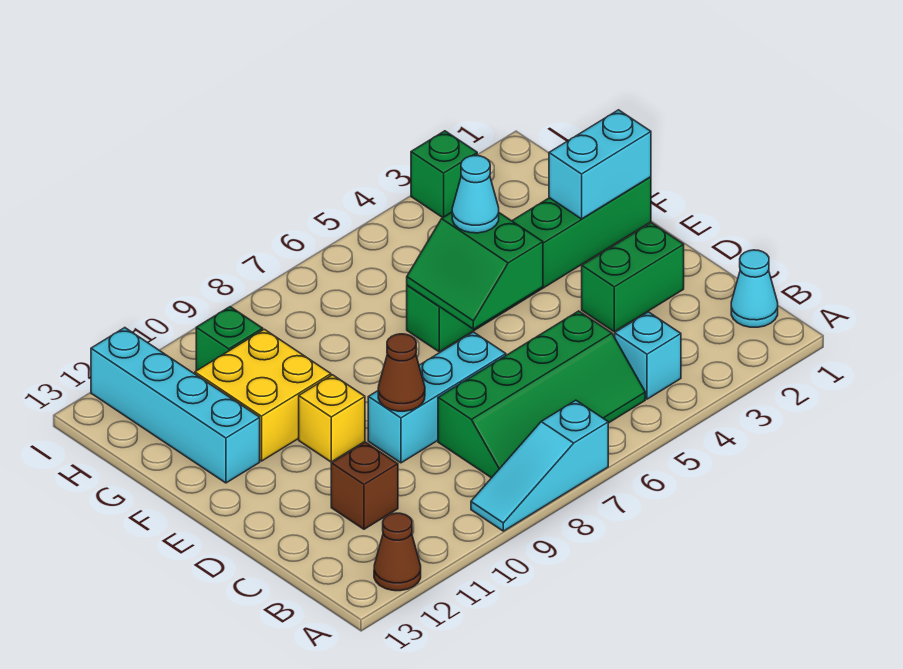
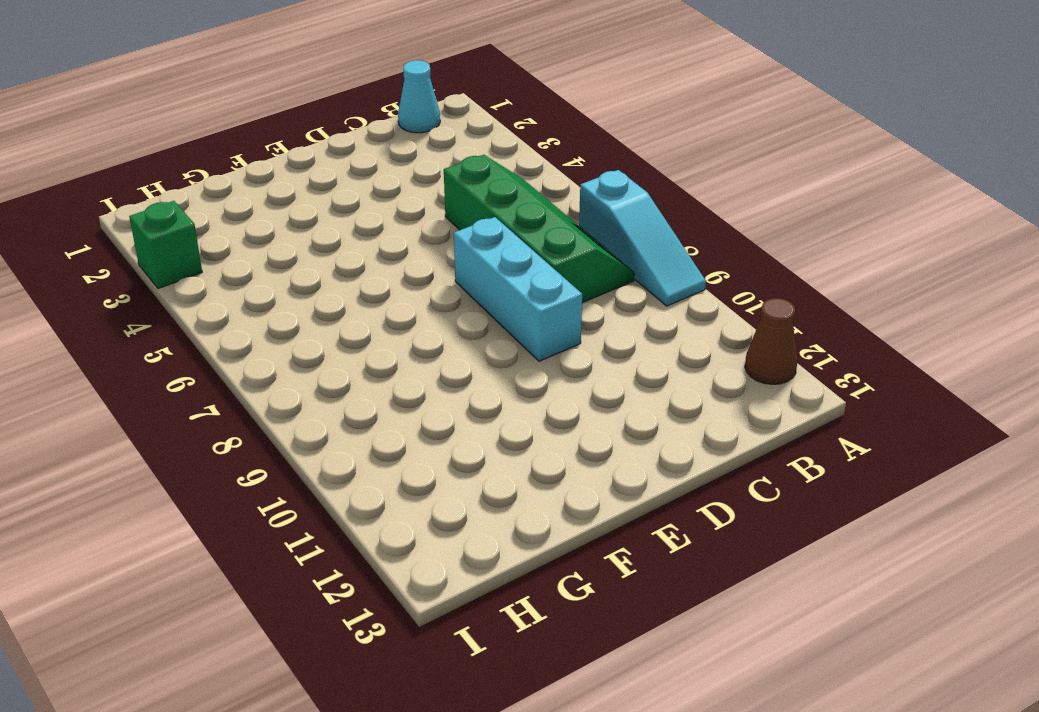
none -> cyan brick B4 level 1
none -> brown brick C11 level 1
none -> green brick D2:D3 level 1

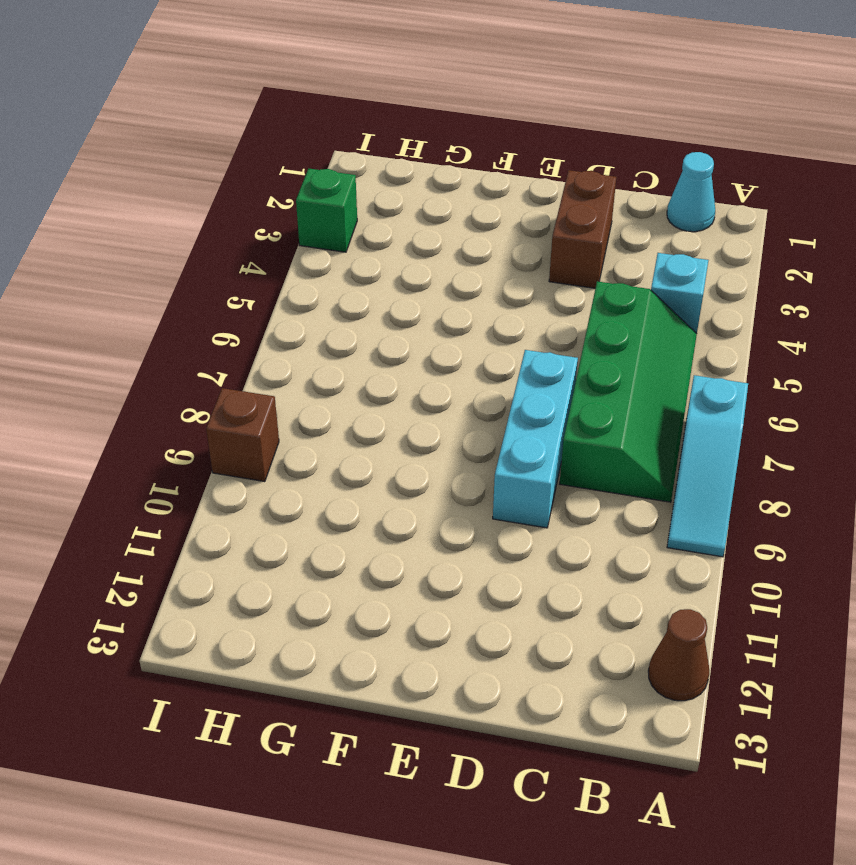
brown brick D2:D3 level 1 -> green brick D2:D3 level 1
brown brick I9 level 1 -> brown brick C11 level 1
none -> yellow brick E10 level 1
none -> green brick F1:F6 level 1
none -> yellow brick F10:G11 level 1

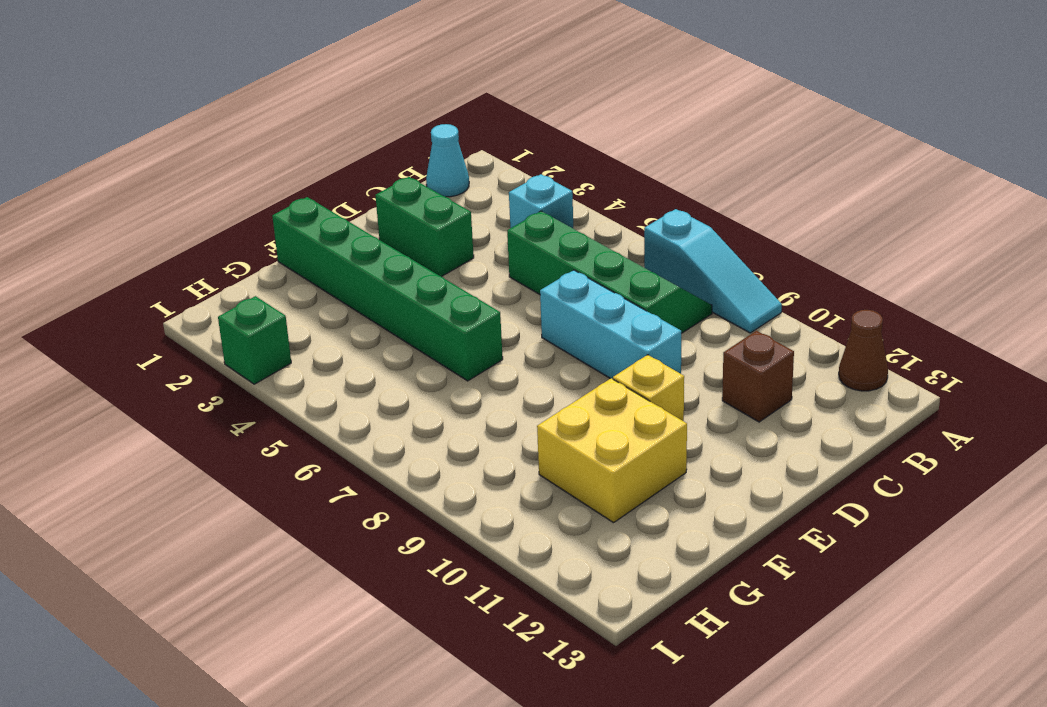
none -> cyan brick F12:I12 level 1
none -> green brick H10 level 1
none -> brown cone D9 level 2

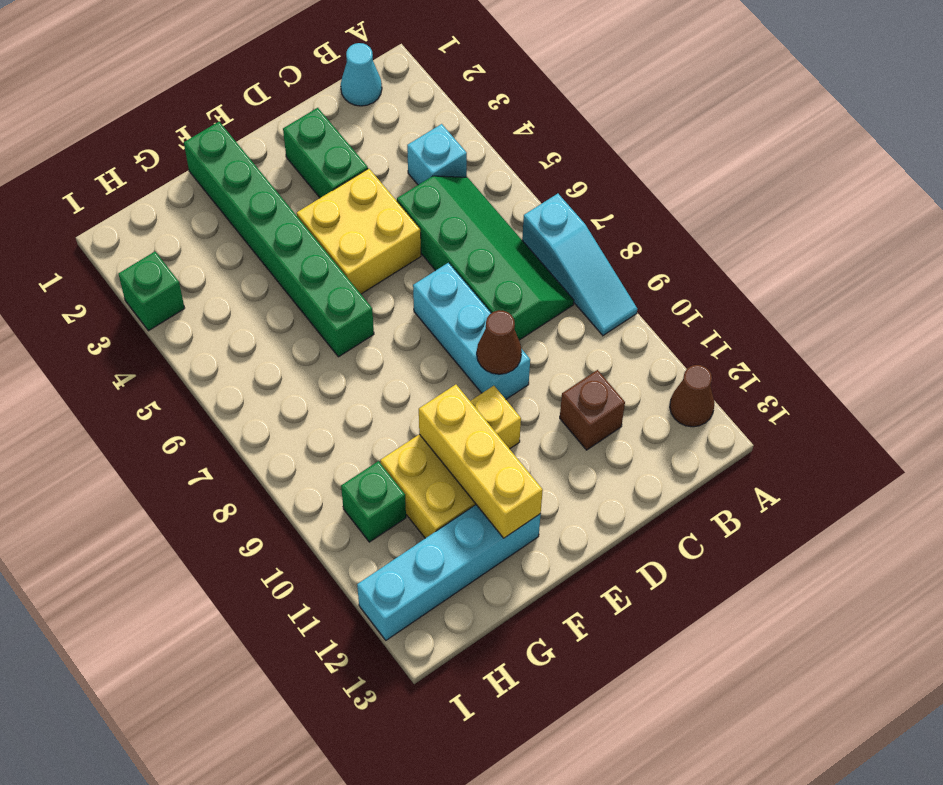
yellow brick D4:E5 level 1 -> none
yellow brick F10:F12 level 2 -> none
none -> green slope E5:F6 level 2 top 5
none -> cyan brick F1:F2 level 2
none -> cyan cone F5 level 3

